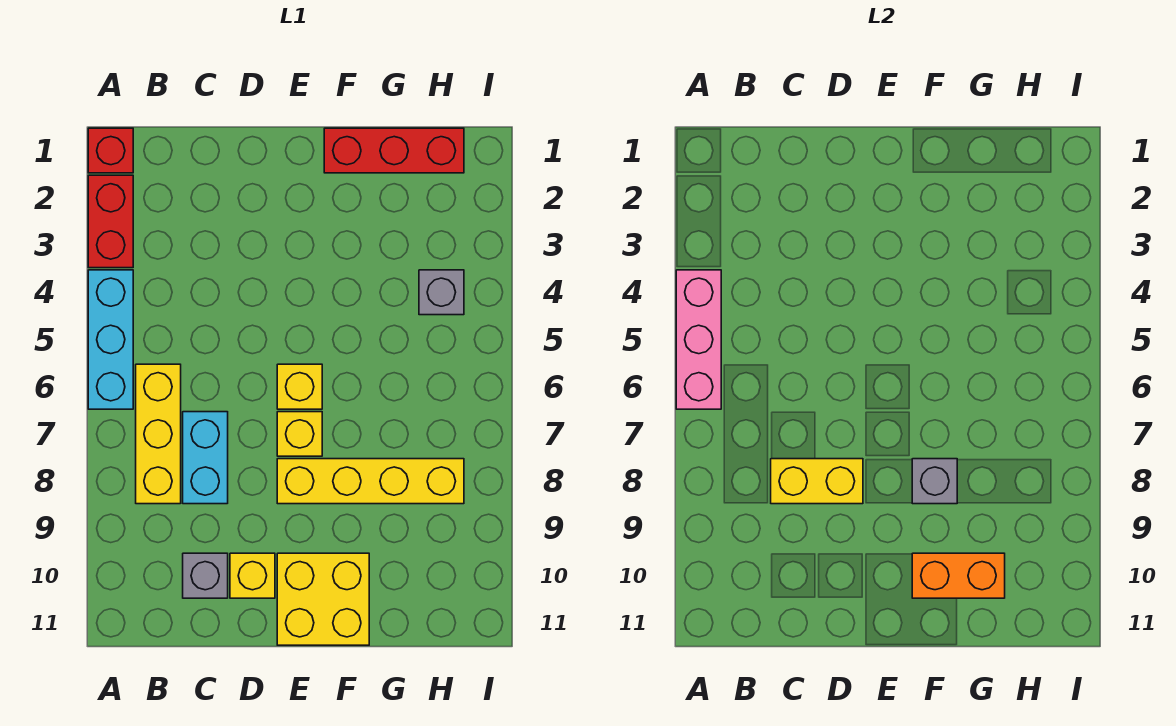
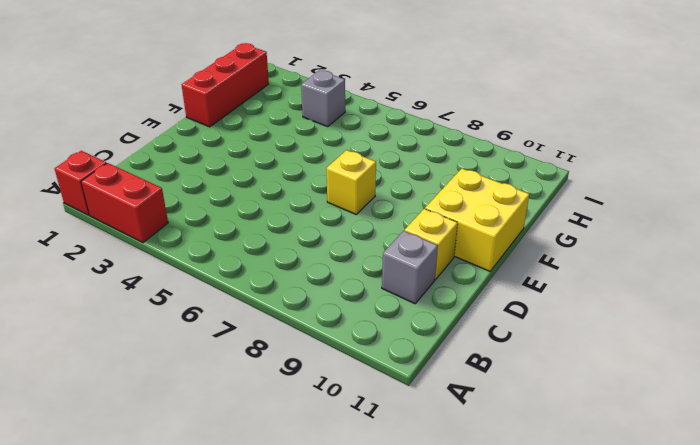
none -> cyan brick A4:A6 level 1
none -> yellow brick B6:B8 level 1
none -> cyan brick C7:C8 level 1

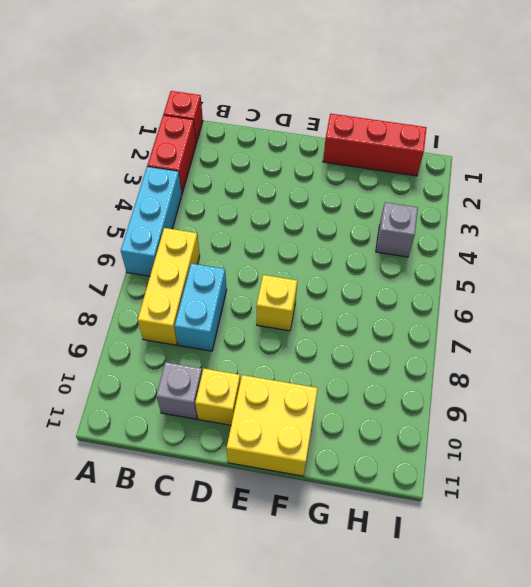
none -> yellow brick E6 level 1
none -> yellow brick E8:H8 level 1
none -> pink brick A4:A6 level 2

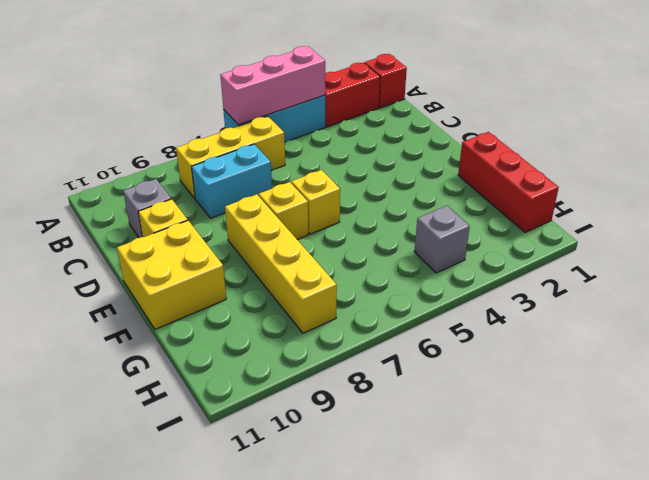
none -> yellow brick C8:D8 level 2
none -> grey brick F8 level 2
none -> orange brick F10:G10 level 2

